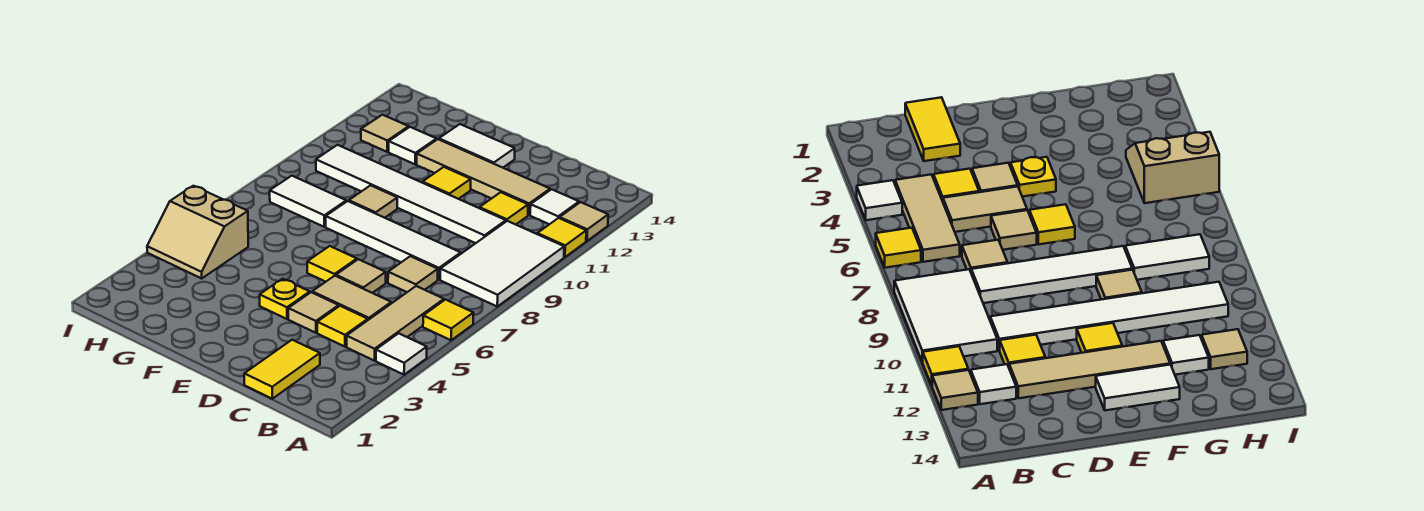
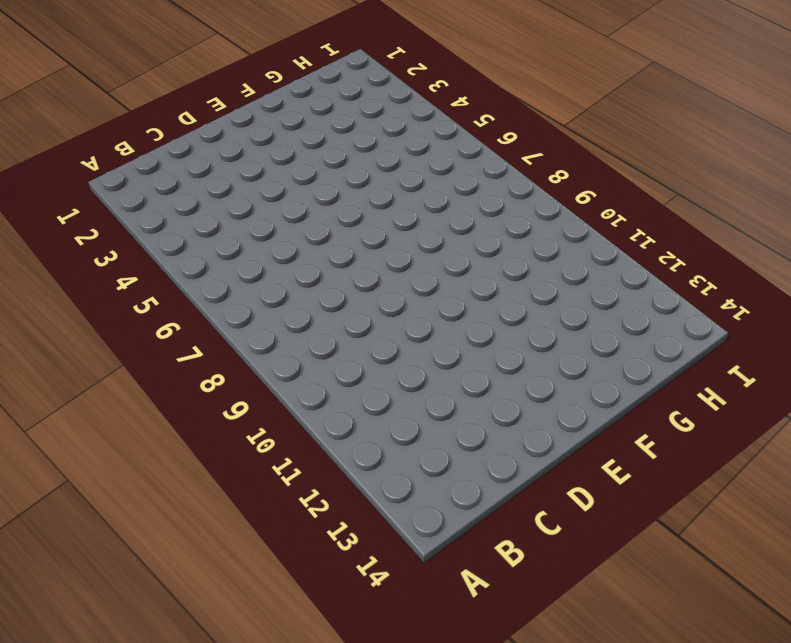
none -> white tile A4 level 1
none -> yellow tile A6 level 1
none -> white tile A8:B10 level 1

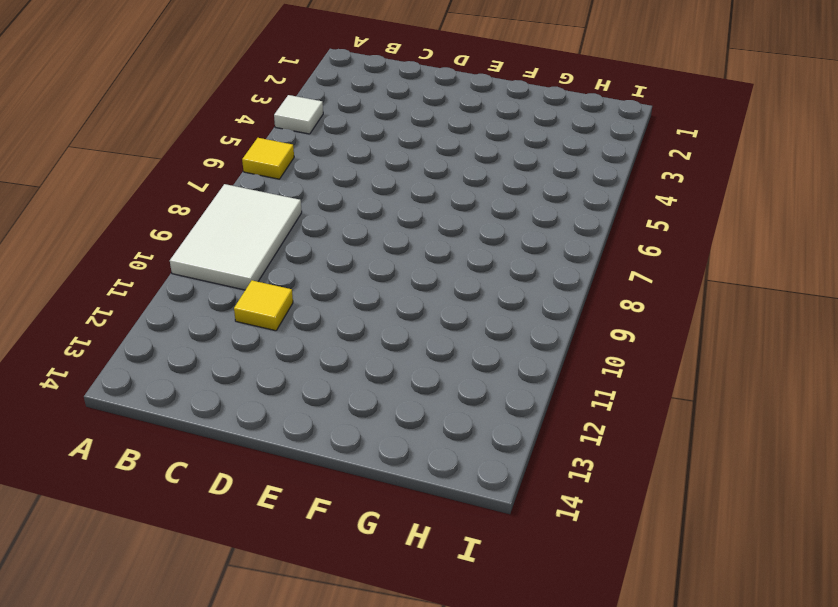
none -> yellow tile A11 level 1
none -> tan tile A12 level 1
none -> tan tile B4:B6 level 1

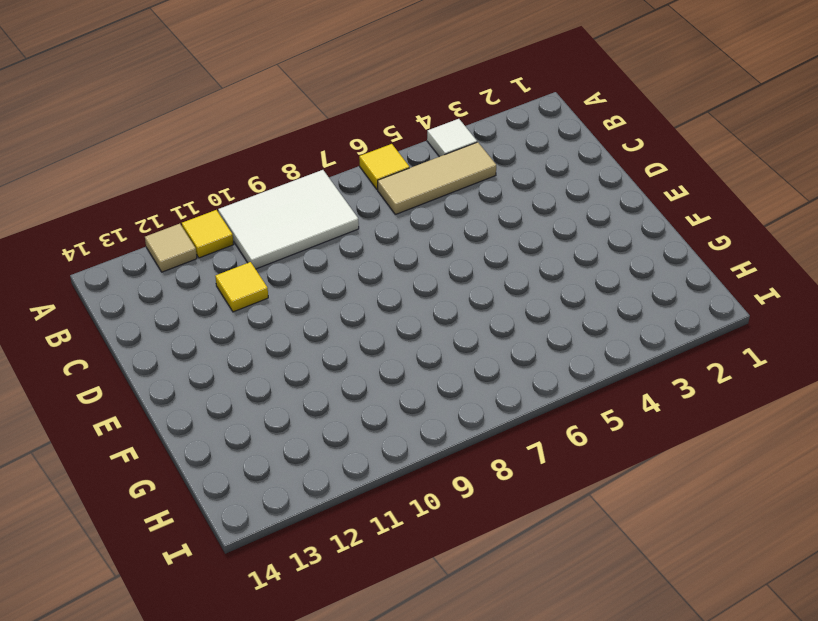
none -> white tile B12 level 1
none -> yellow tile C1:C2 level 1
none -> yellow tile C4 level 1

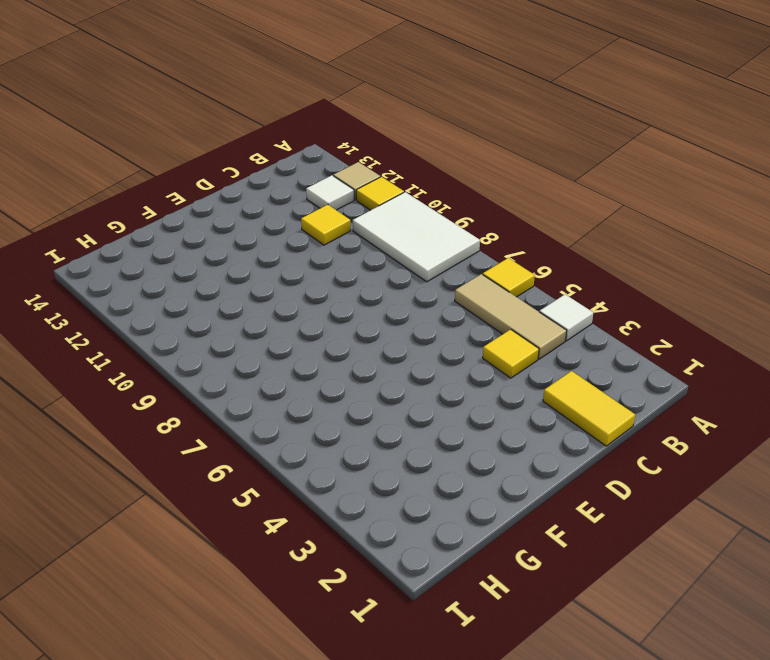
none -> tan tile C5:D5 level 1
none -> tan tile C7 level 1
none -> white tile C8:F8 level 1

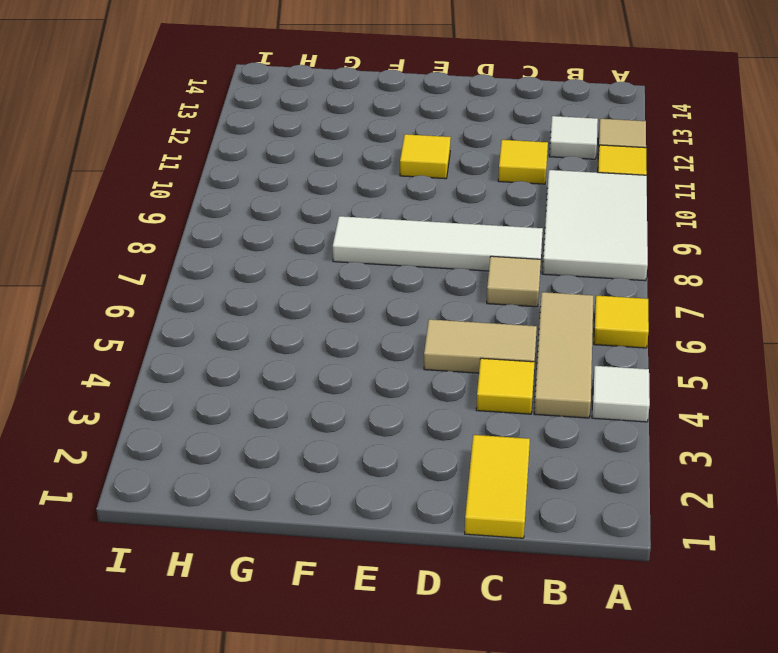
none -> white tile C10:H10 level 1
none -> tan tile C12:F12 level 1
none -> tan tile D4 level 1

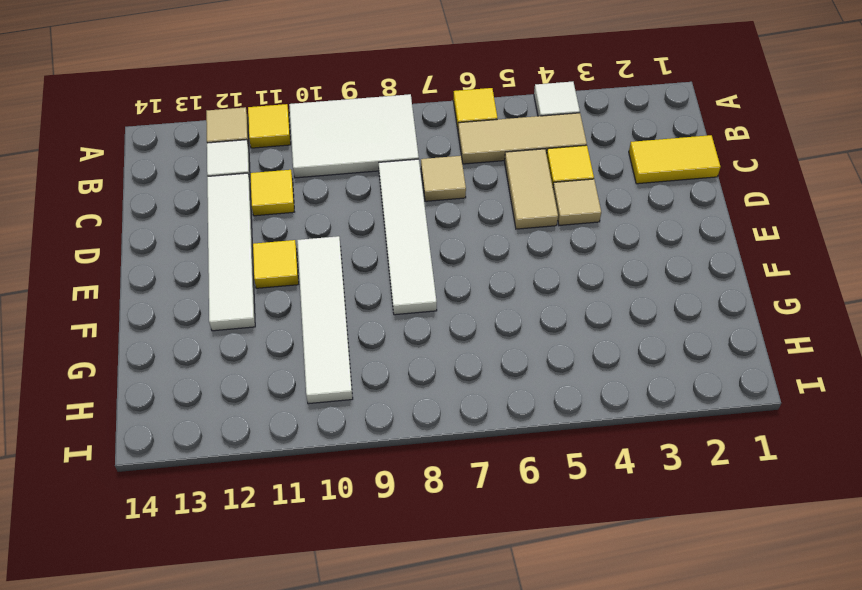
white tile C12:F12 level 1 -> tan tile C12:F12 level 1
white tile E10:H10 level 1 -> white tile C10:H10 level 1
none -> tan tile D6 level 1
none -> yellow plate E4 level 1
none -> yellow tile E6 level 1

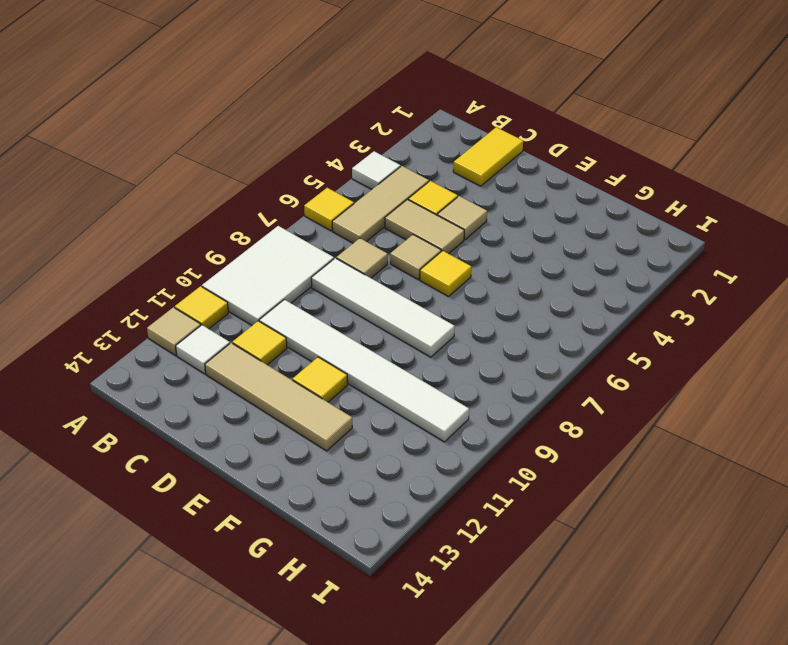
none -> yellow plate E4 level 1
none -> white tile E13:F13 level 1
none -> tan tile F9 level 1

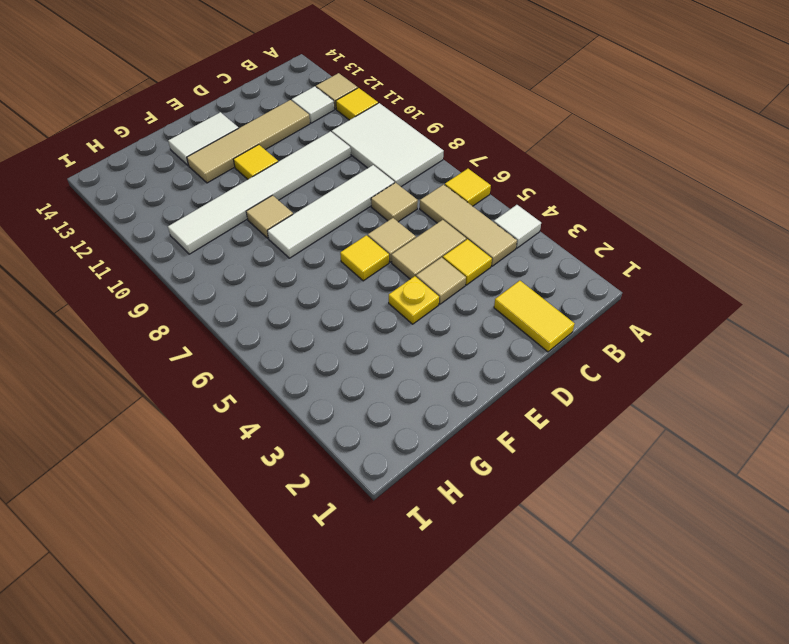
none -> yellow tile C11 level 1
none -> white tile G8:H8 level 1
none -> white tile G12 level 1

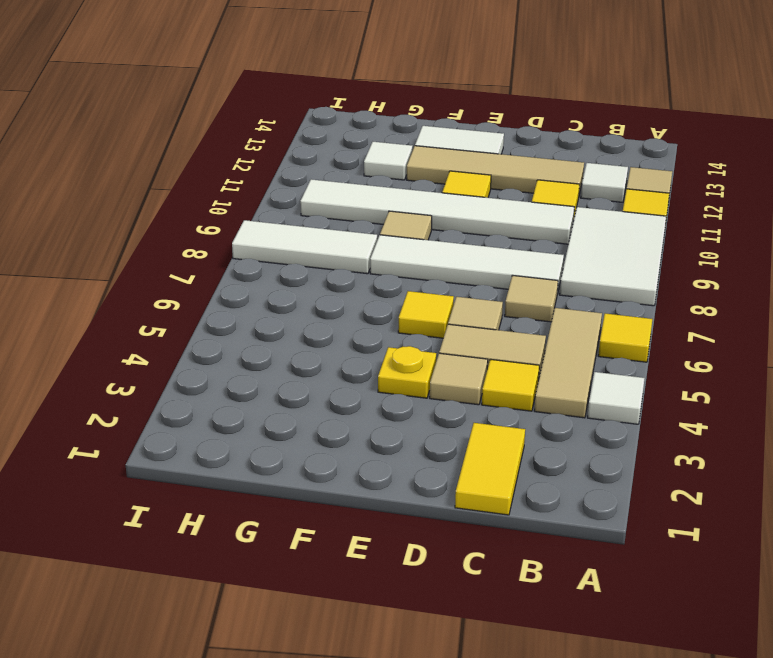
white tile G8:I8 level 1 -> white tile G8:H8 level 1
none -> tan slope H4:I5 level 1 top 5
none -> tan tile H12 level 1

